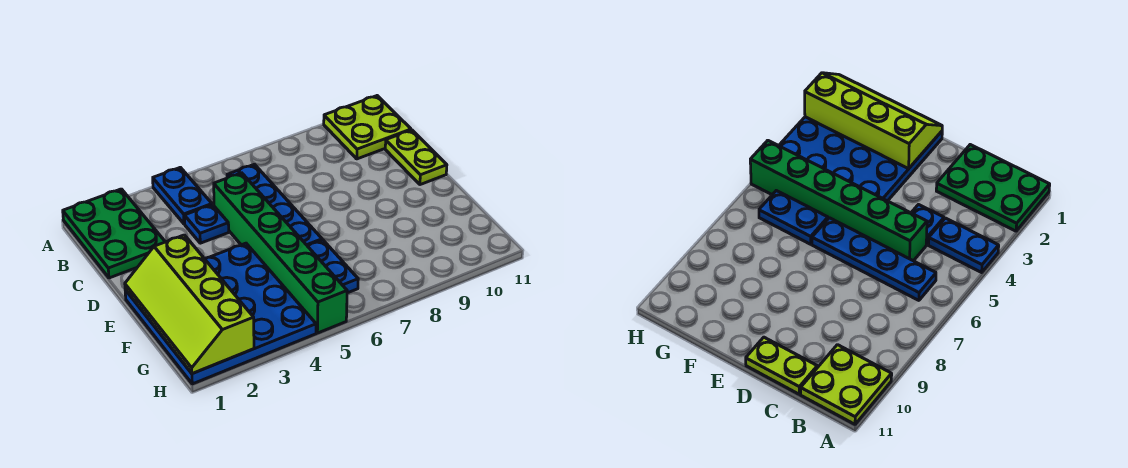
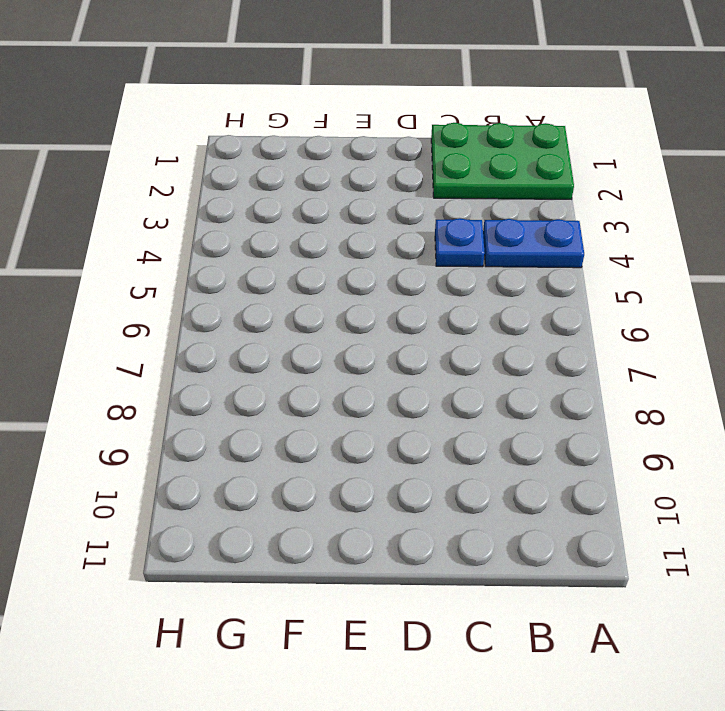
none -> lime plate A10:B11 level 1
none -> blue plate B6:E6 level 1

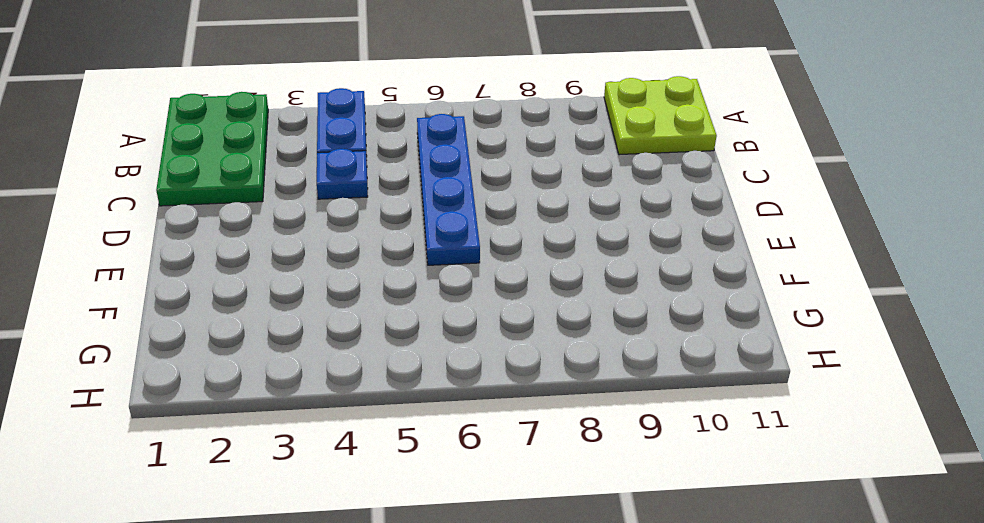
none -> green brick C5:H5 level 1
none -> lime plate C11:D11 level 1

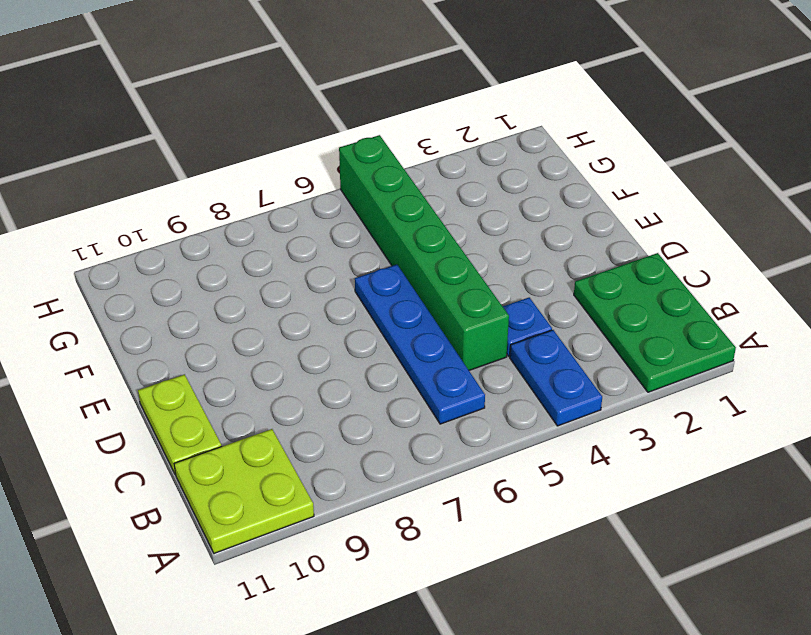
none -> blue plate E1:H4 level 1
none -> blue plate F6:G6 level 1

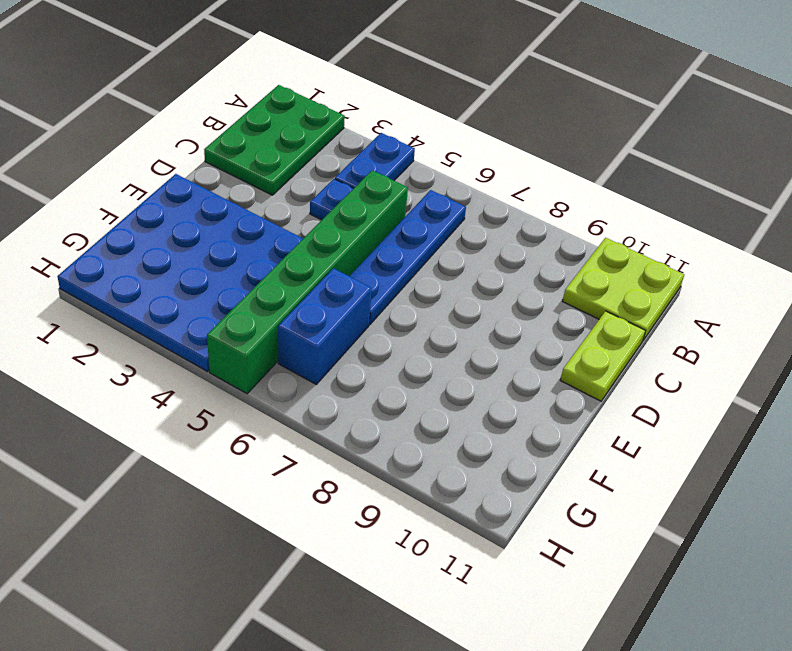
blue brick F6:G6 level 1 -> blue plate F6:G6 level 1
none -> lime slope E1:H2 level 2 top 2

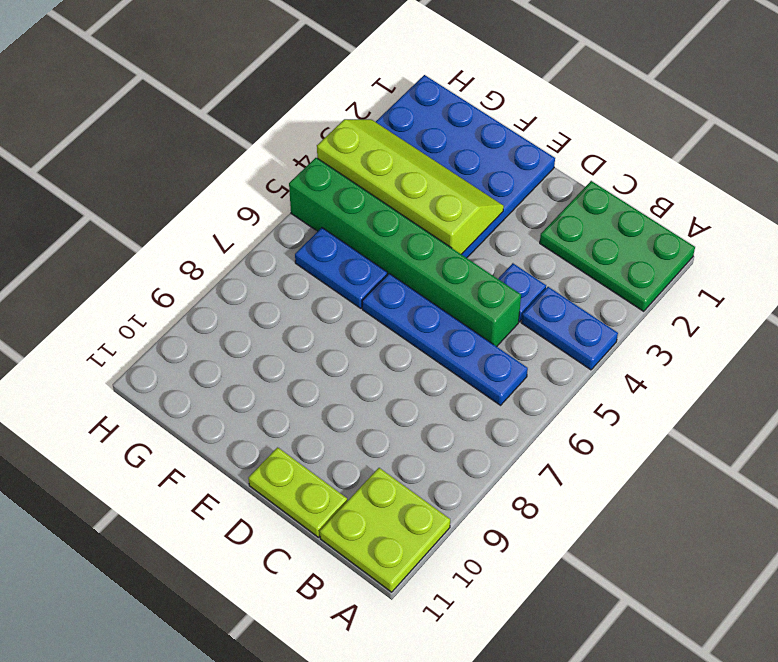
lime slope E3:H4 level 2 top 4 -> lime slope E1:H2 level 2 top 2

